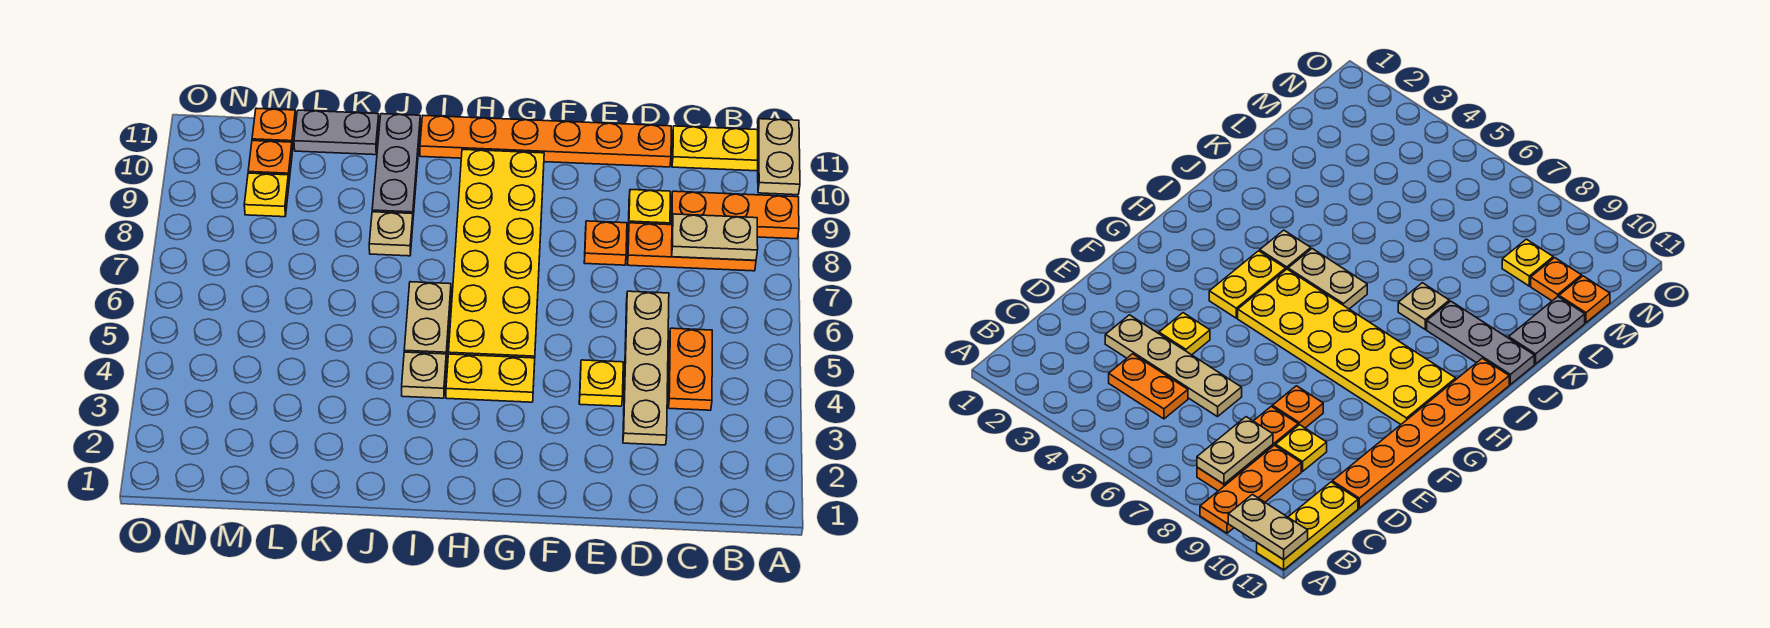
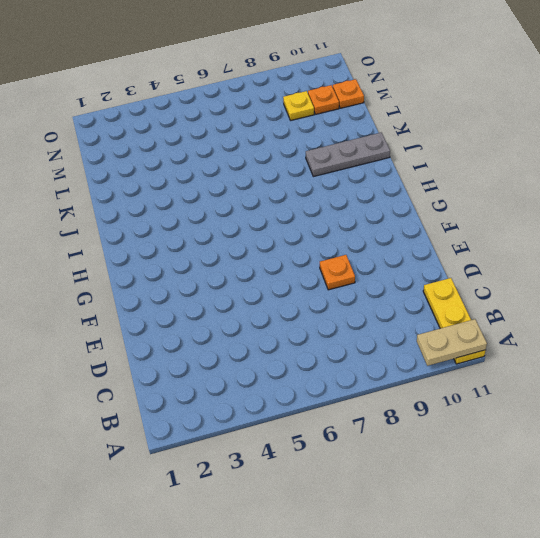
none -> orange plate A9:C9 level 1
none -> orange plate B8:D8 level 1
none -> orange plate C4:C5 level 1

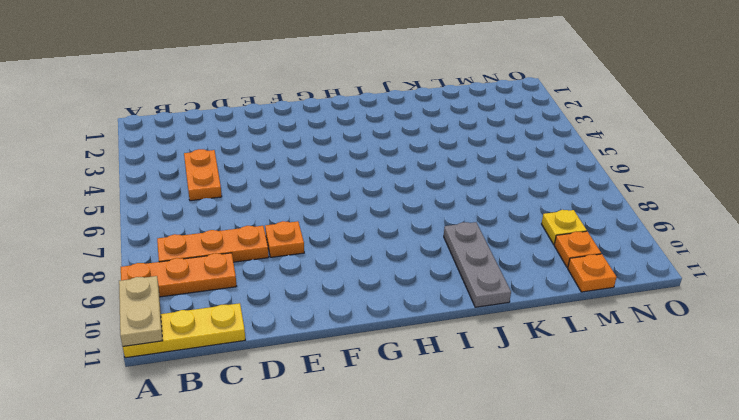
none -> tan plate D3:D6 level 1
none -> yellow plate D9 level 1
none -> orange plate D11:I11 level 1

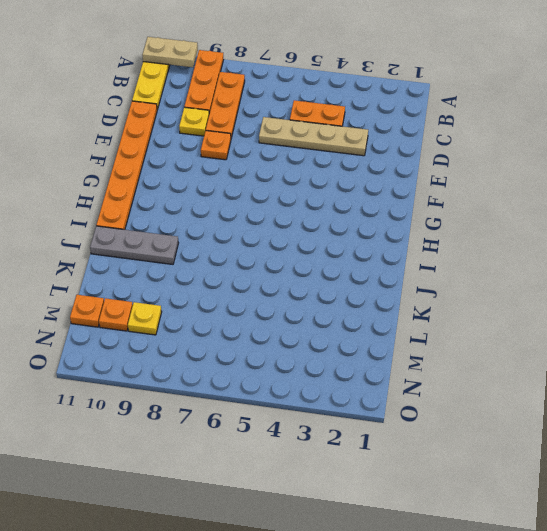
none -> yellow plate E4 level 1
none -> yellow plate G4:H4 level 1
none -> yellow plate G5:H10 level 1

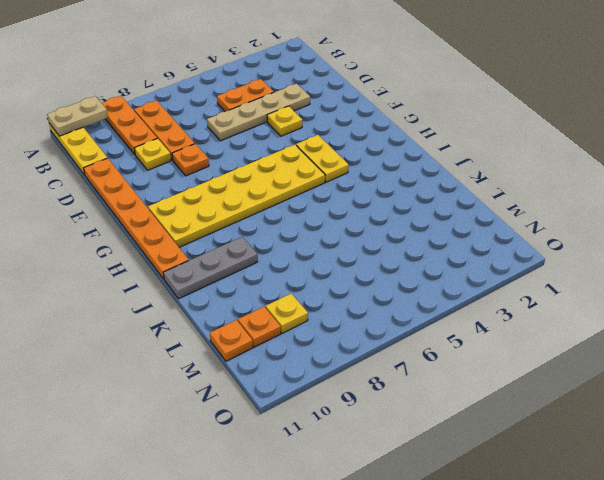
none -> tan plate I4 level 1
none -> tan plate I5:I6 level 1
none -> tan plate J8 level 1

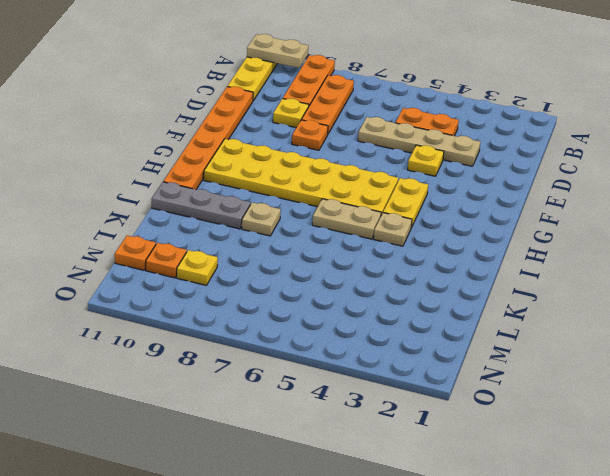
none -> grey plate K11:L11 level 1
none -> tan plate B8:C8 level 2

